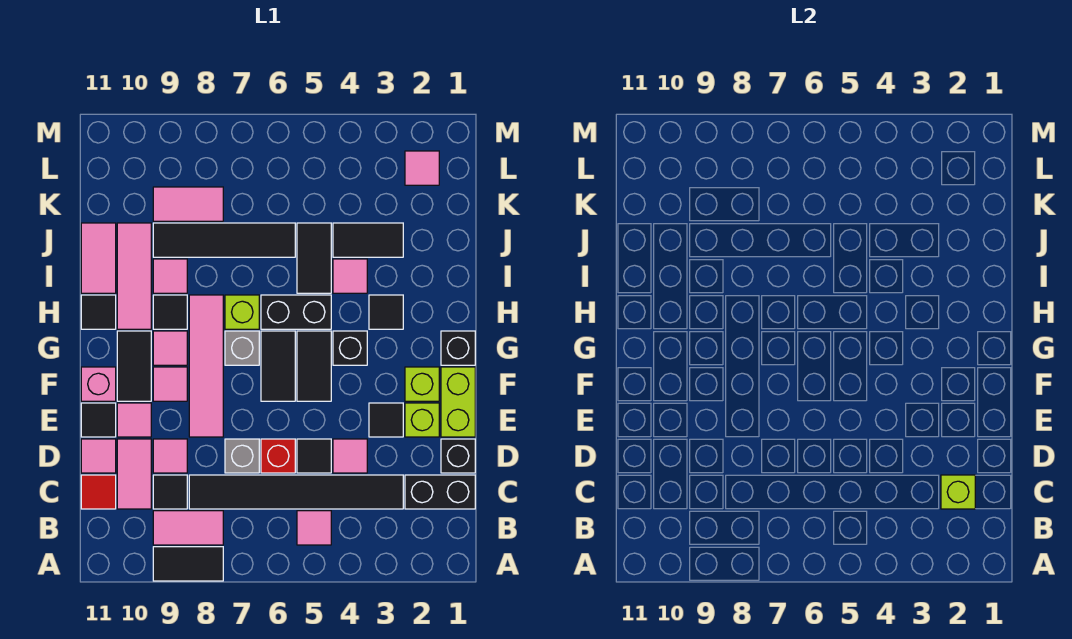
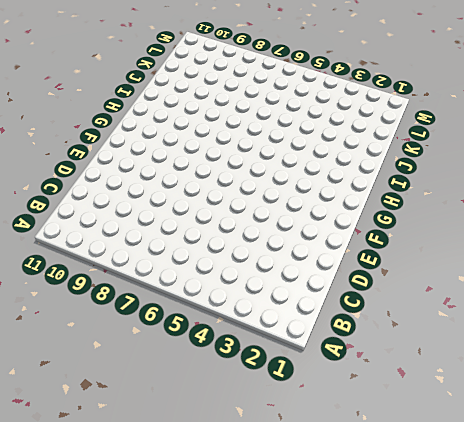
none -> black tile A8:A9 level 1
none -> pink tile B5 level 1
none -> pink tile B8:B9 level 1
none -> black brick C1:C2 level 1

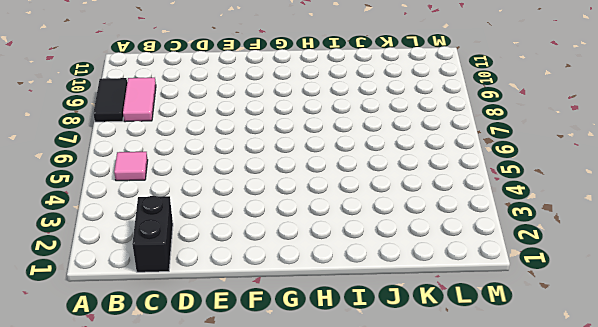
none -> black tile C3:C8 level 1
none -> black tile C9 level 1
none -> pink tile C10:D10 level 1
none -> red tile C11 level 1

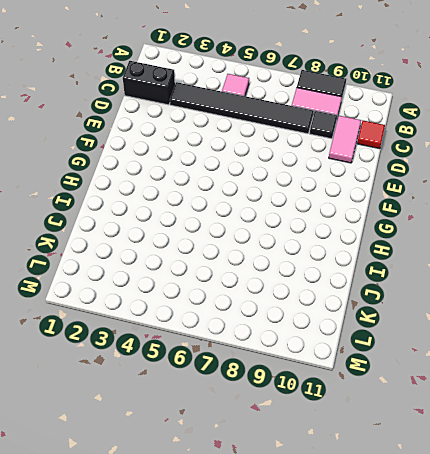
none -> black brick D1 level 1
none -> pink tile D4 level 1
none -> black tile D5 level 1
none -> red brick D6 level 1

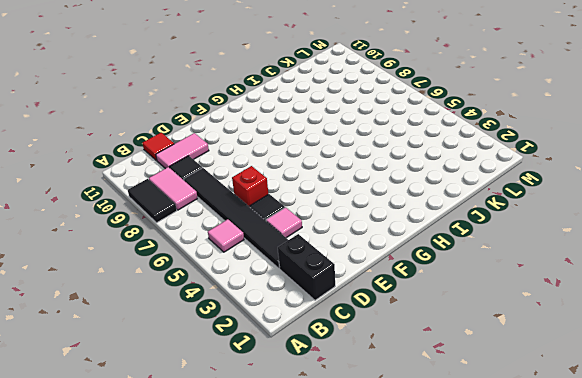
none -> black brick D1 level 1
none -> grey brick D7 level 1
none -> pink tile D9 level 1
none -> pink tile D11 level 1

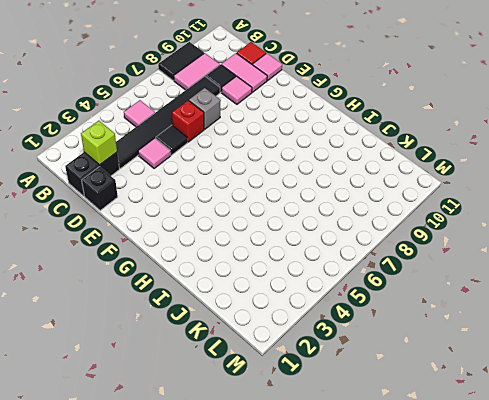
none -> lime brick E1:F1 level 1
none -> lime brick E2 level 1
none -> black tile E3 level 1
none -> pink tile E8:H8 level 1

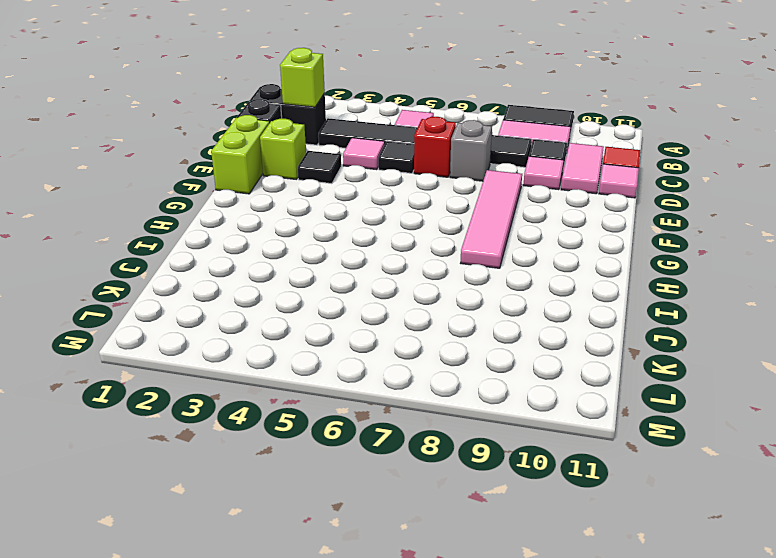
none -> pink tile E10 level 1
none -> black tile E11 level 1
none -> lime brick F2 level 1
none -> black tile F5:G5 level 1

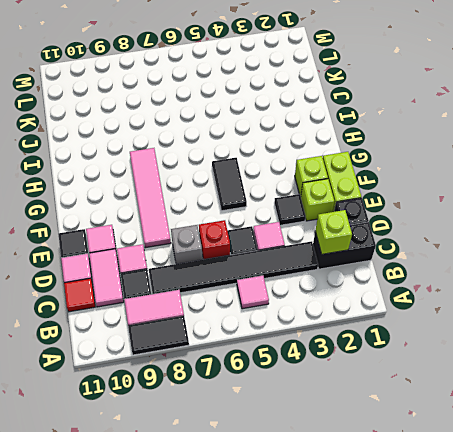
none -> black tile F6:G6 level 1
none -> pink tile F9 level 1
none -> black tile F10:G10 level 1
none -> pink brick F11 level 1

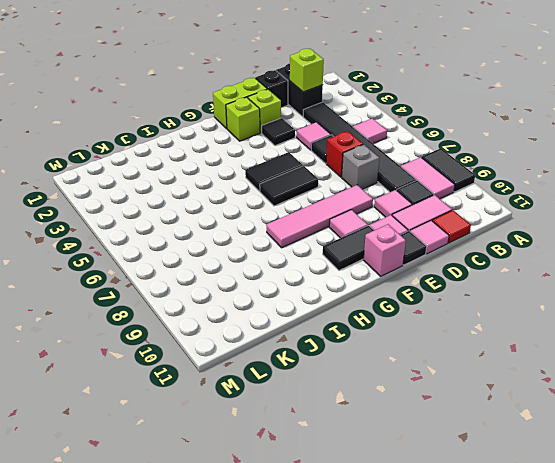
none -> black brick G1 level 1
none -> black brick G4 level 1
none -> grey brick G7 level 1
none -> pink tile G9 level 1

